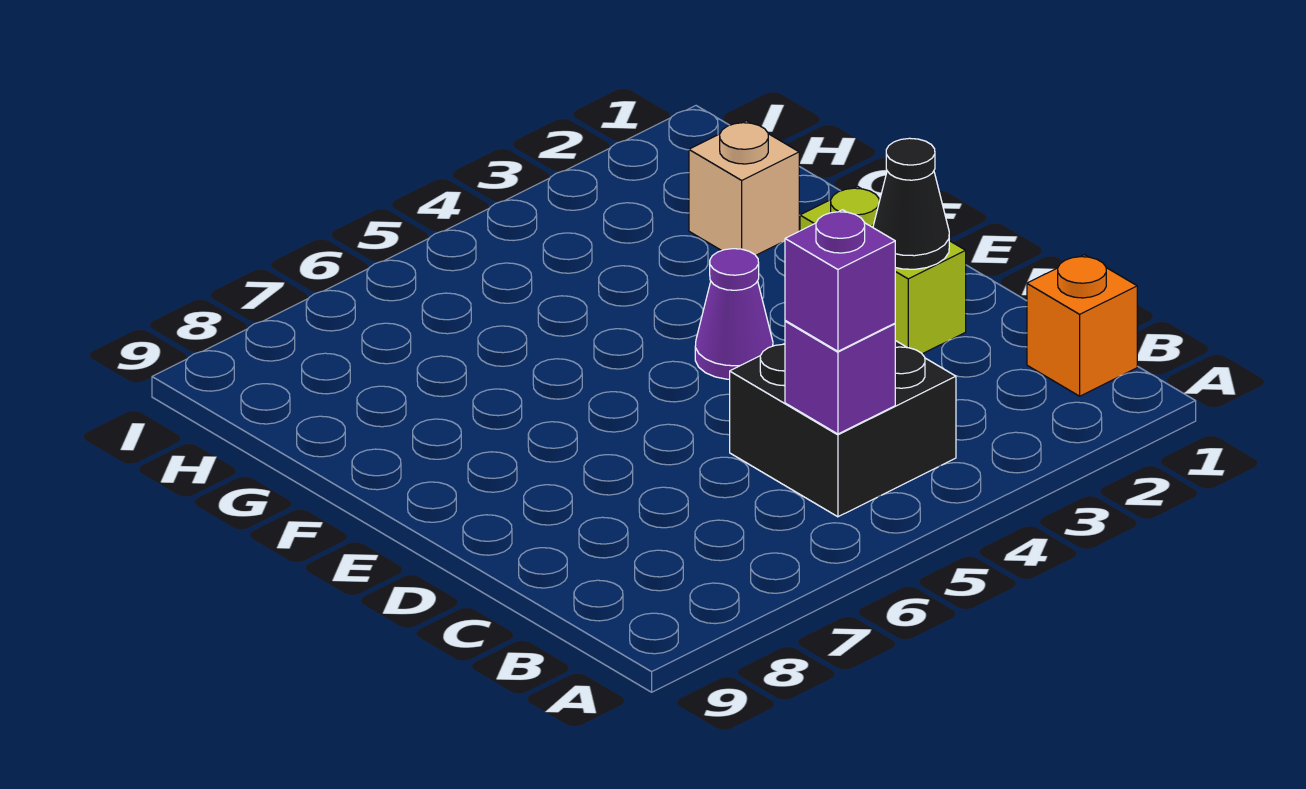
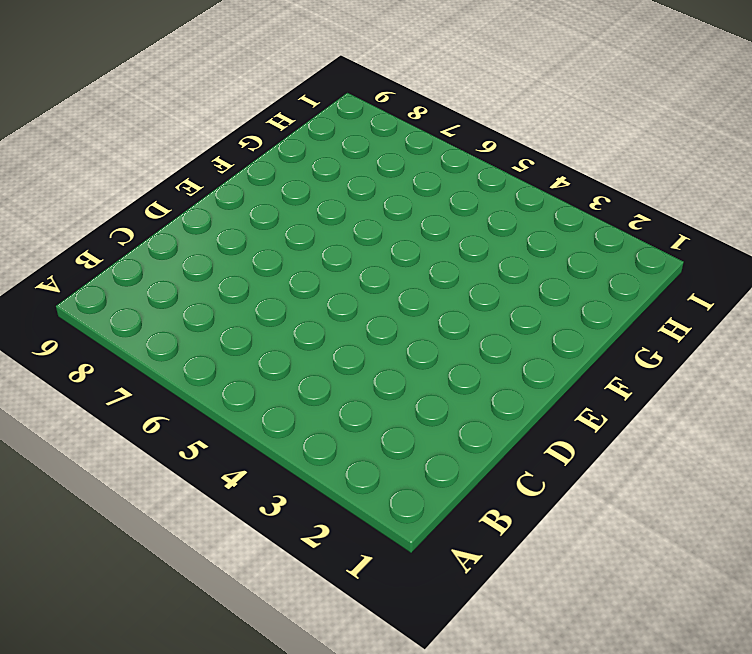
none -> orange brick B1 level 1
none -> black brick B4:C5 level 1

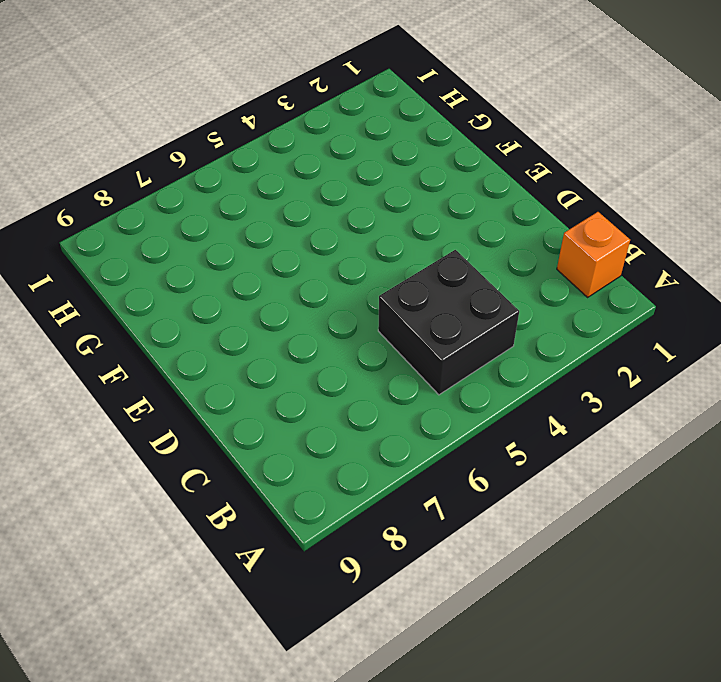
none -> lime brick D2:E2 level 1
none -> purple cone E4 level 1

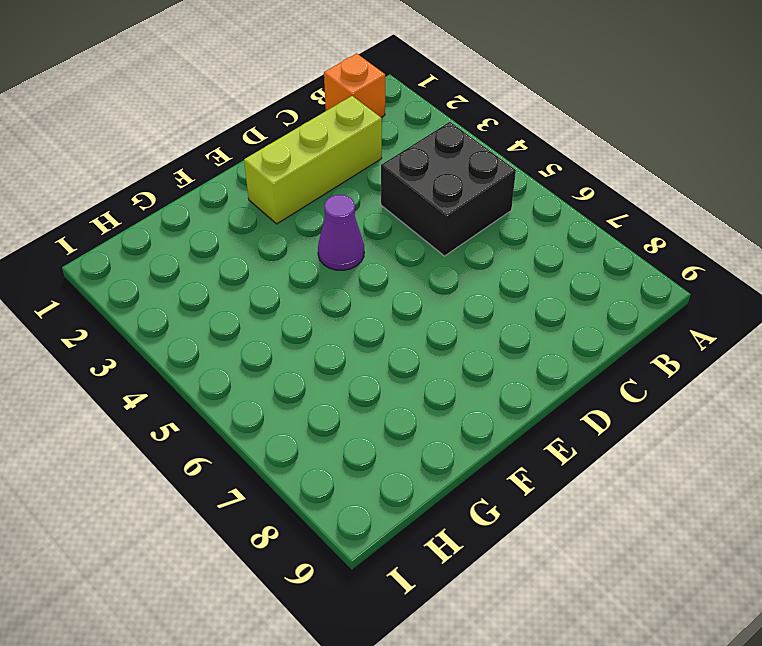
lime brick C2:E2 level 1 -> lime brick D2:E2 level 1
none -> tan brick G2 level 1
none -> purple brick B5 level 2

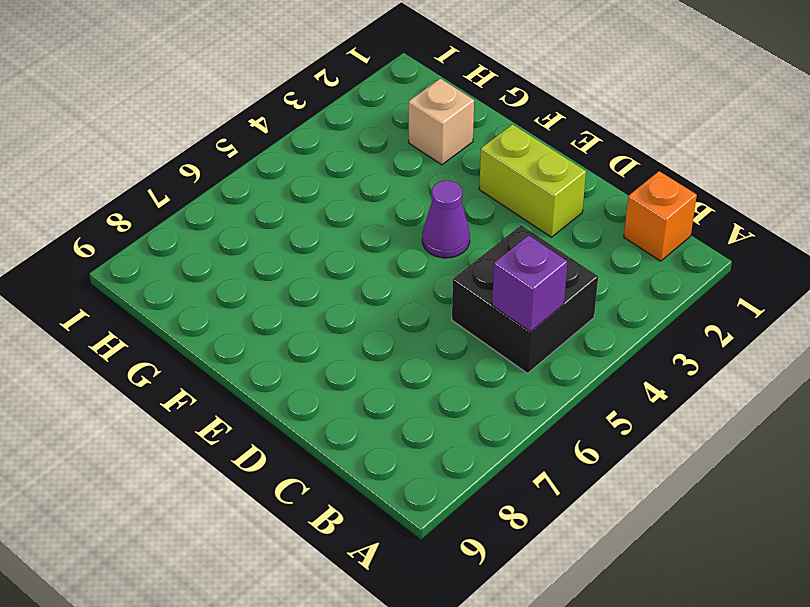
none -> black cone D2 level 2
none -> purple brick B5 level 3

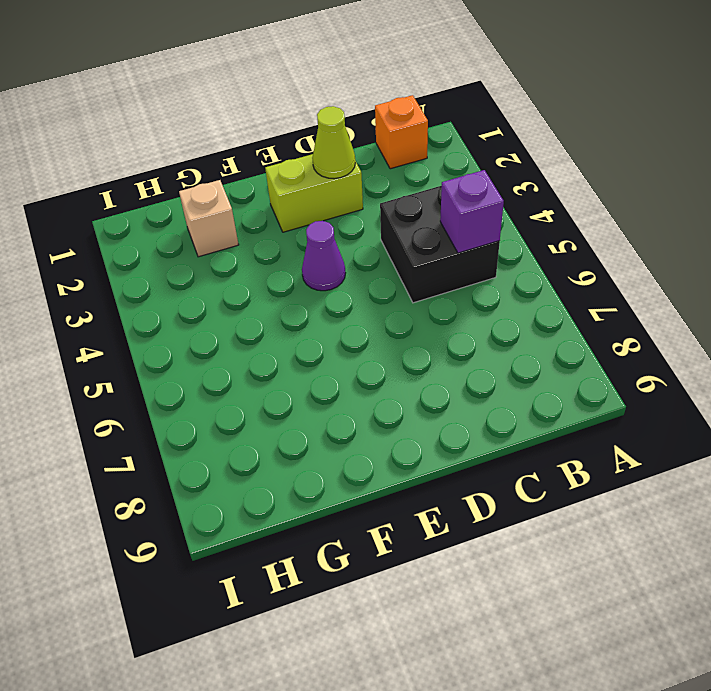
lime cone D2 level 2 -> black cone D2 level 2
none -> purple brick B5 level 3

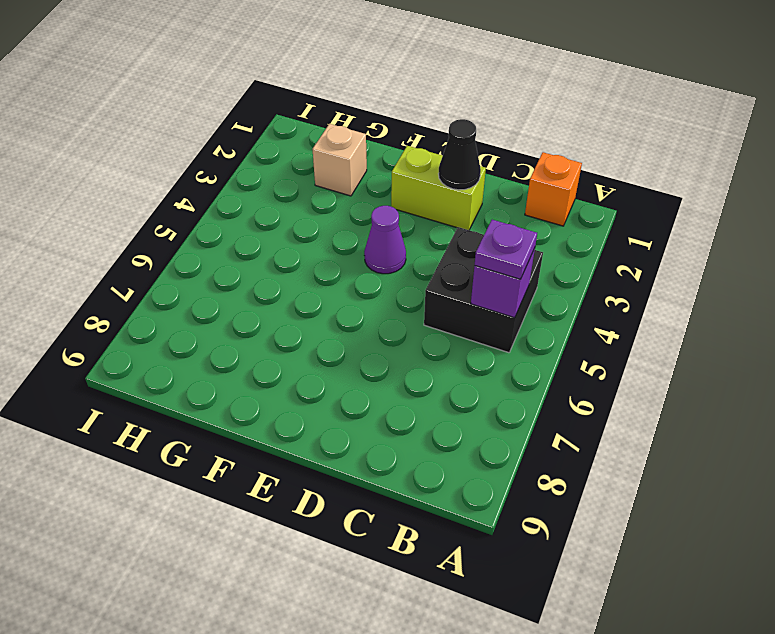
purple plate B5 level 3 -> purple brick B5 level 3

